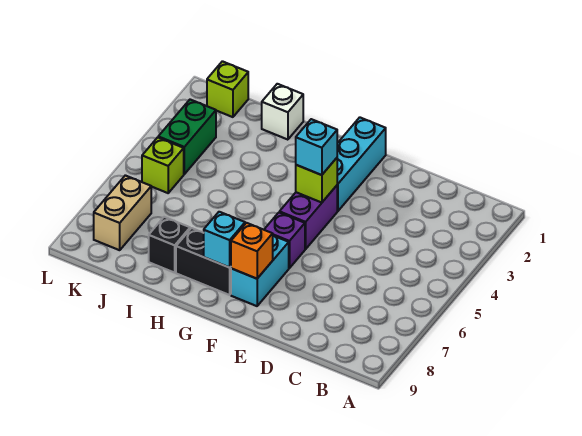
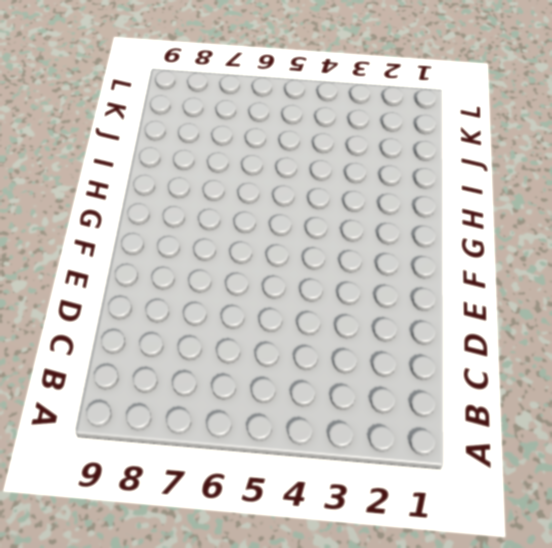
none -> cyan brick F1:F3 level 1
none -> purple brick F4:F5 level 1
none -> purple brick F6 level 1

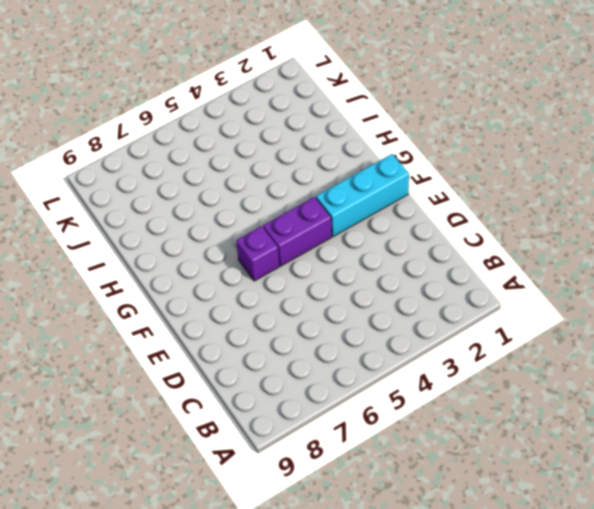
none -> cyan brick F7:F8 level 1
none -> black brick G8:H8 level 1
none -> white brick I1 level 1

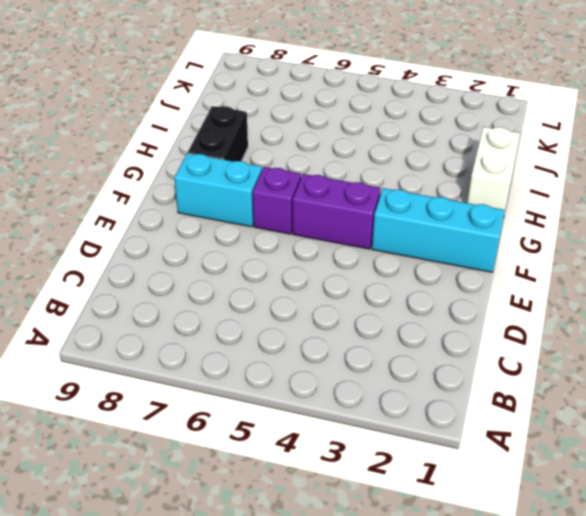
white brick H1:I1 level 1 -> white brick I1 level 1
none -> black brick I8 level 1
none -> lime brick K1 level 1
none -> green brick K3:K4 level 1

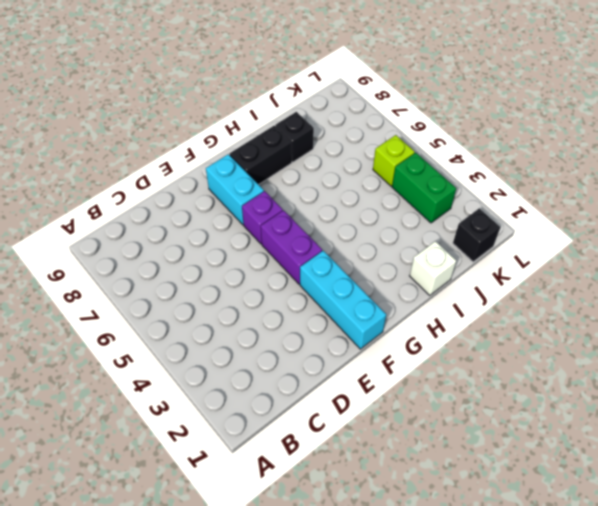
black brick K1 level 1 -> lime brick K1 level 1
none -> tan brick K7:K8 level 1
none -> lime brick F4 level 2
none -> orange brick F8 level 2

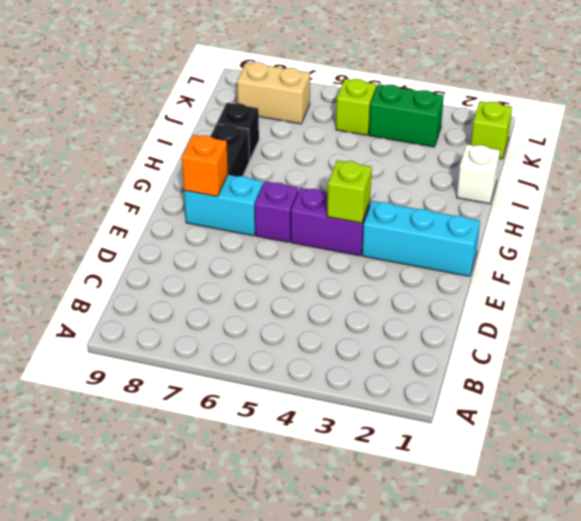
none -> cyan brick G8 level 2
none -> cyan brick F4 level 3

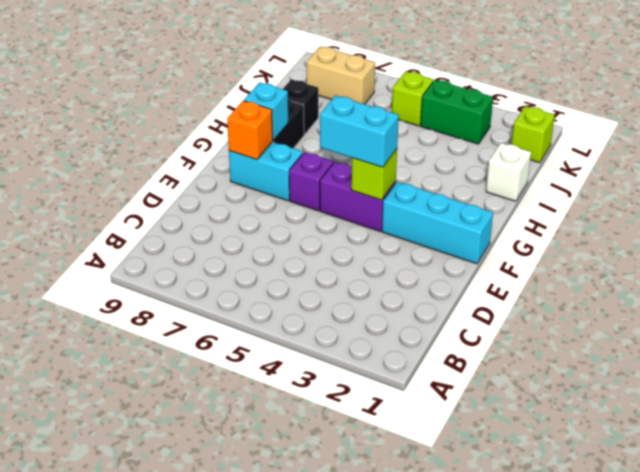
cyan brick F4:F5 level 3 -> cyan brick F4 level 3

